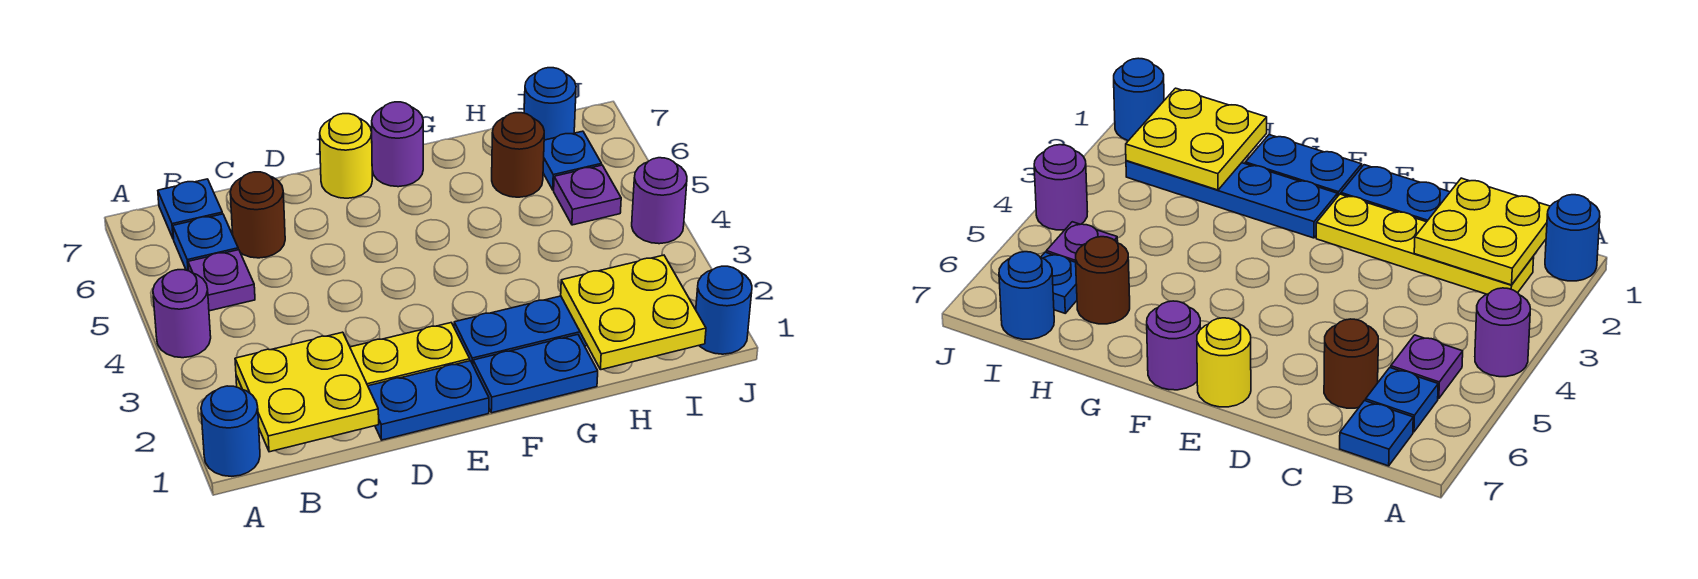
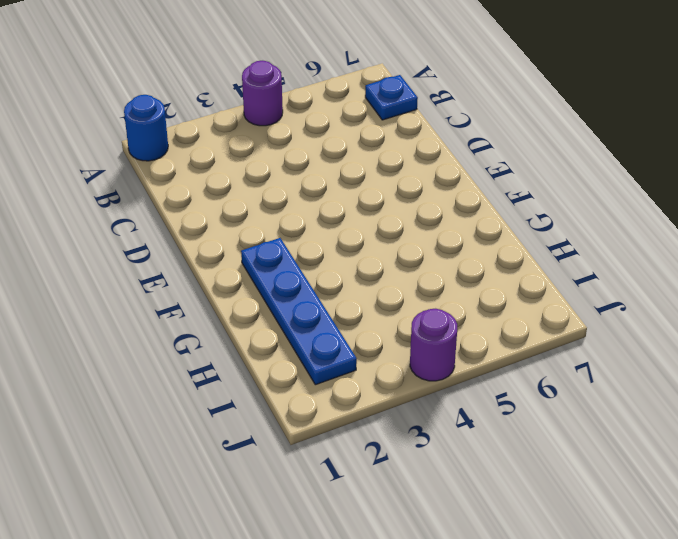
none -> yellow plate B2:E2 level 1
none -> purple plate B5 level 1
none -> blue plate B6 level 1

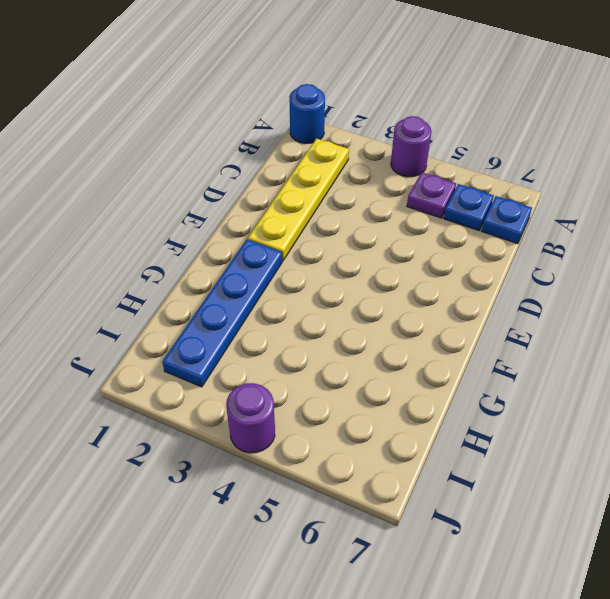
none -> brown round brick C6 level 1
none -> blue plate D1:E1 level 1
none -> yellow round brick E7 level 1

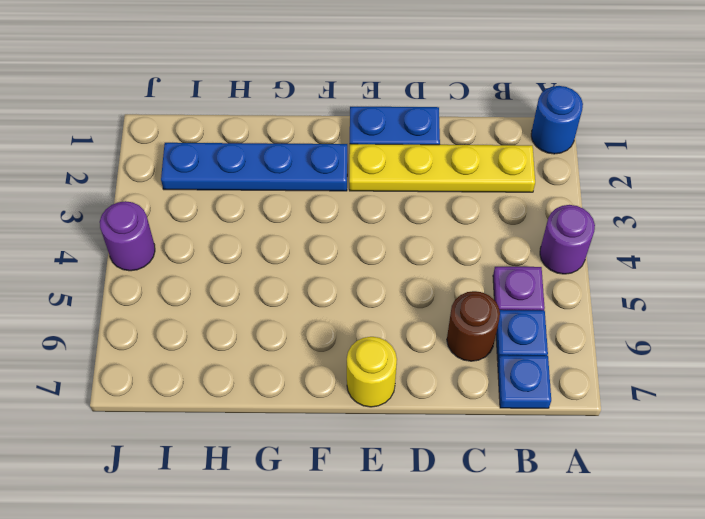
none -> blue plate F1:G1 level 1
none -> purple round brick F7 level 1
none -> brown round brick H6 level 1

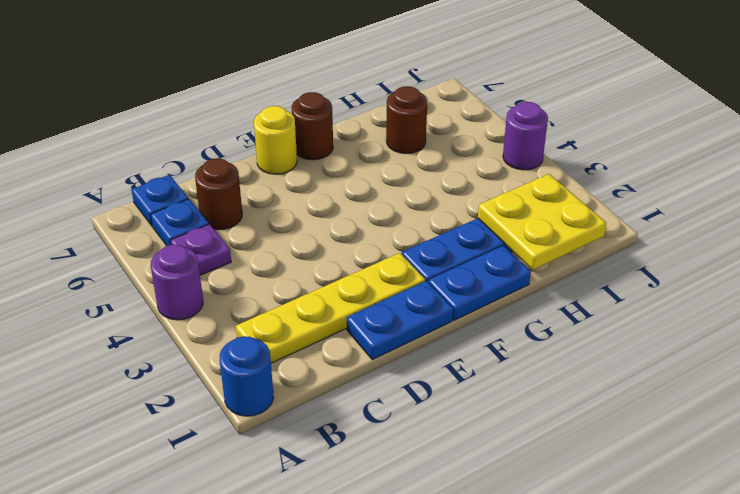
brown round brick F7 level 1 -> purple round brick F7 level 1
none -> purple plate I5 level 1
none -> blue plate I6 level 1
none -> blue round brick I7 level 1

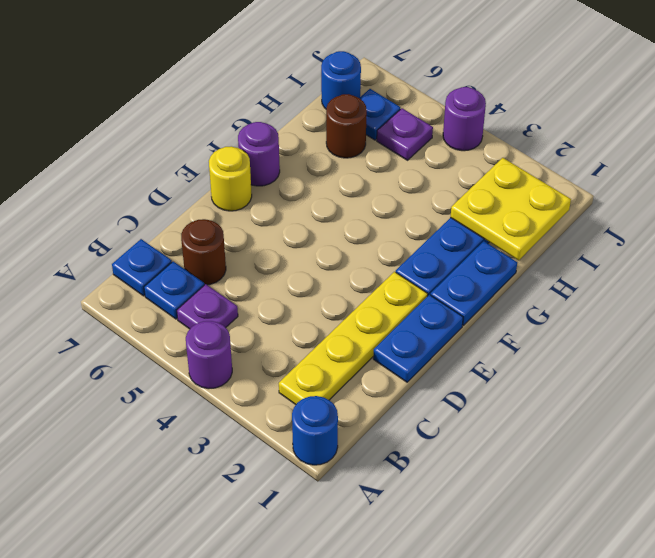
none -> blue round brick J1 level 1
none -> yellow plate B1:C2 level 2

